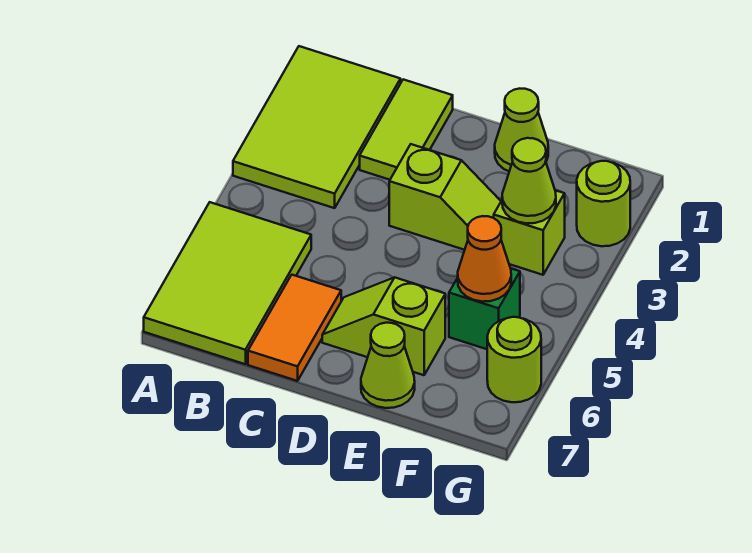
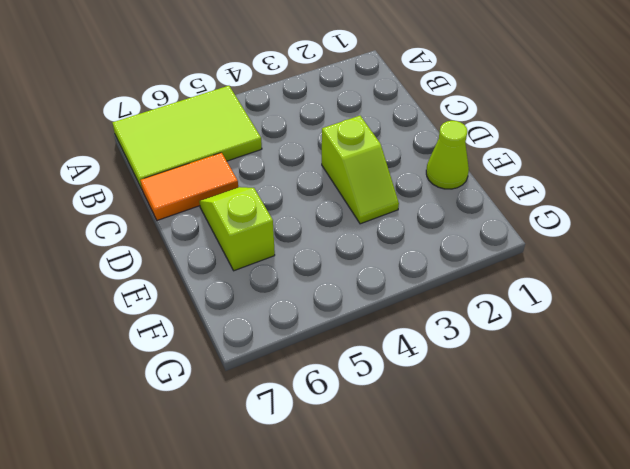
none -> lime tile A1:B3 level 1
none -> lime tile C1:C2 level 1
none -> lime cone E7 level 1

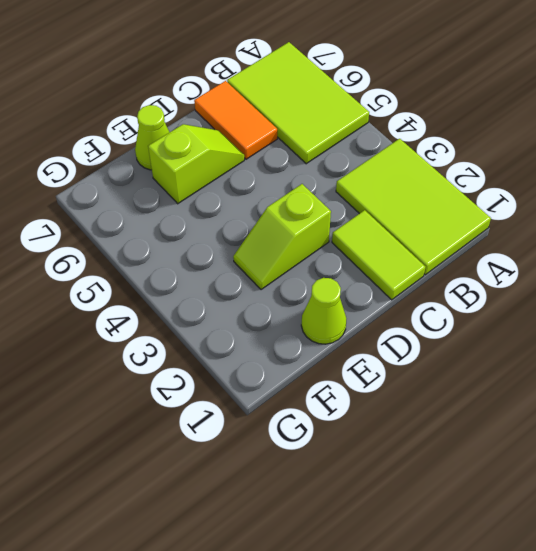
none -> lime brick F3 level 1
none -> green brick F5 level 1
none -> lime round brick G2 level 1

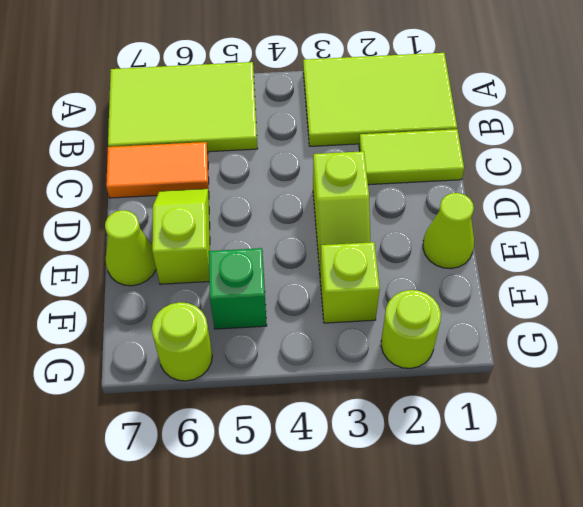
none -> lime cone F3 level 2
none -> orange cone F5 level 2

